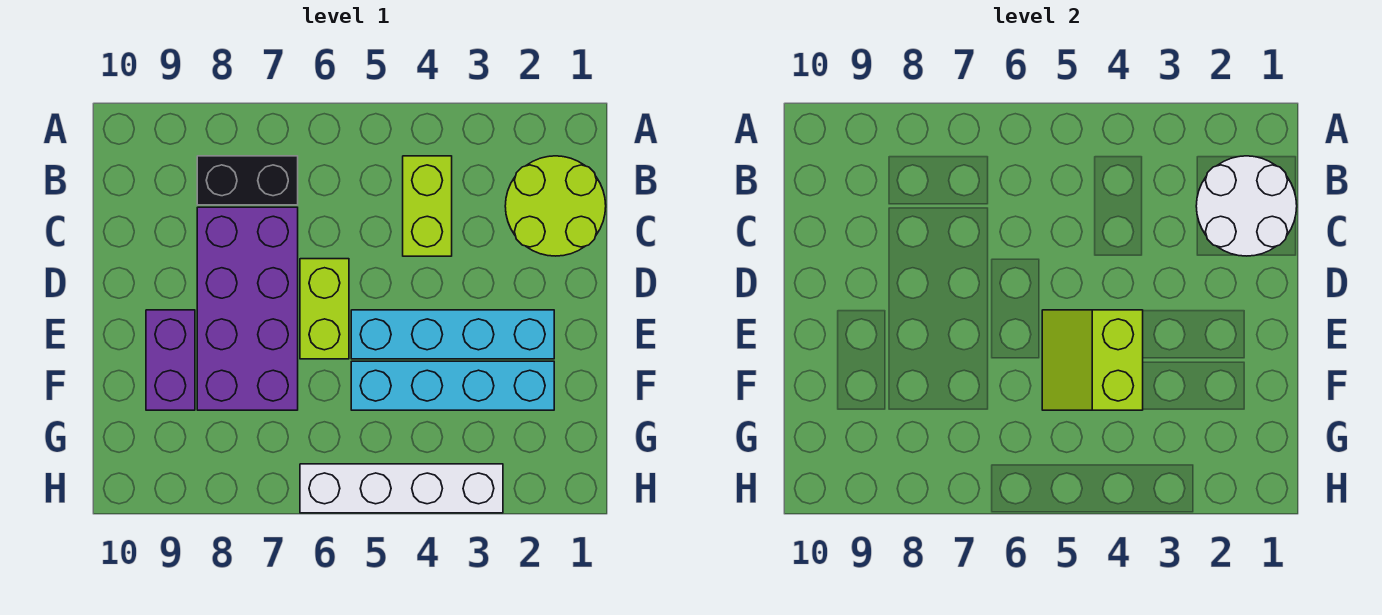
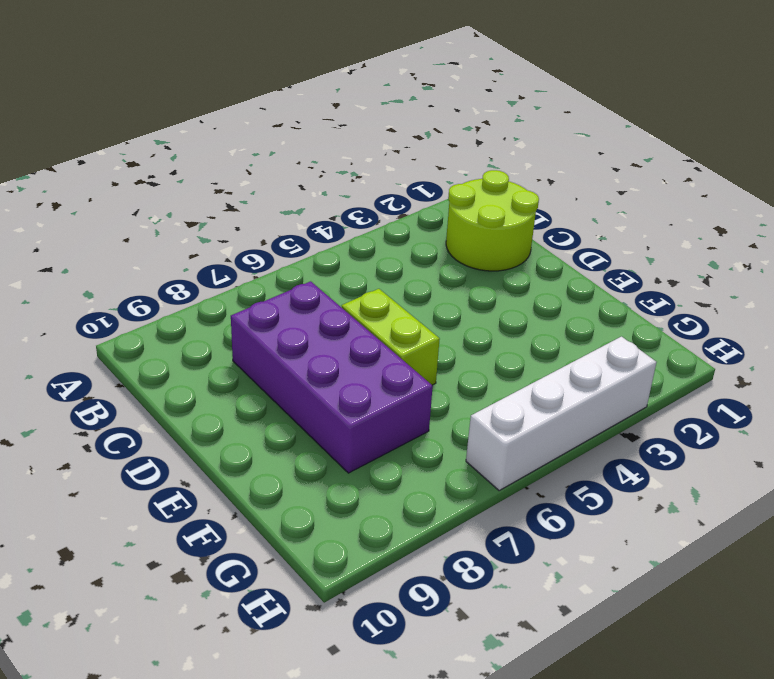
none -> lime brick B4:C4 level 1
none -> black brick B7:B8 level 1

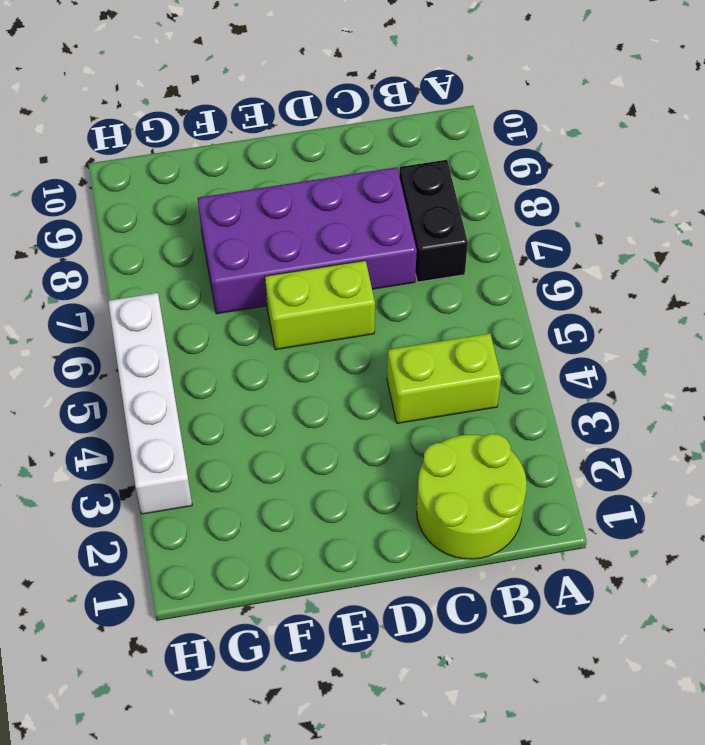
none -> cyan brick E2:E5 level 1
none -> purple brick E9:F9 level 1

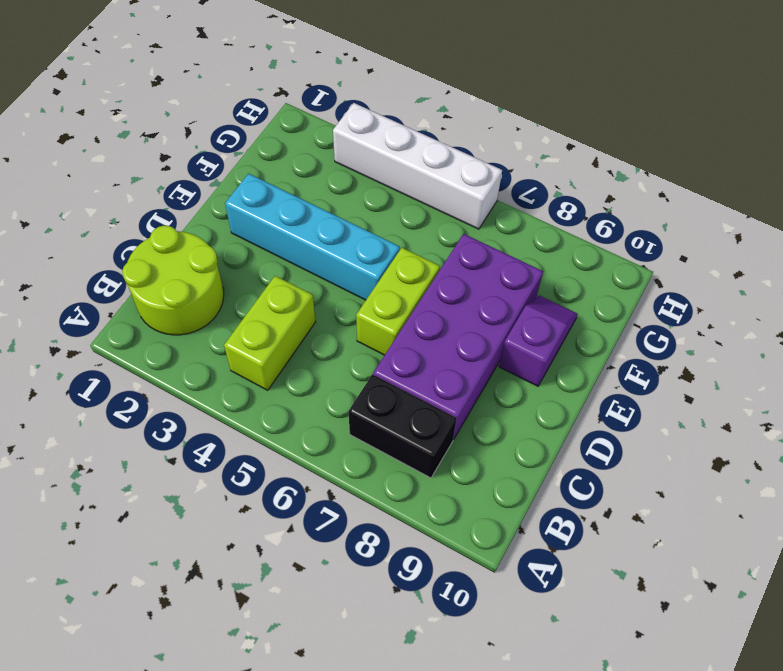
purple slope E9:F9 level 1 top E -> purple brick E9:F9 level 1
none -> cyan brick F2:F5 level 1
none -> white round brick B1:C2 level 2

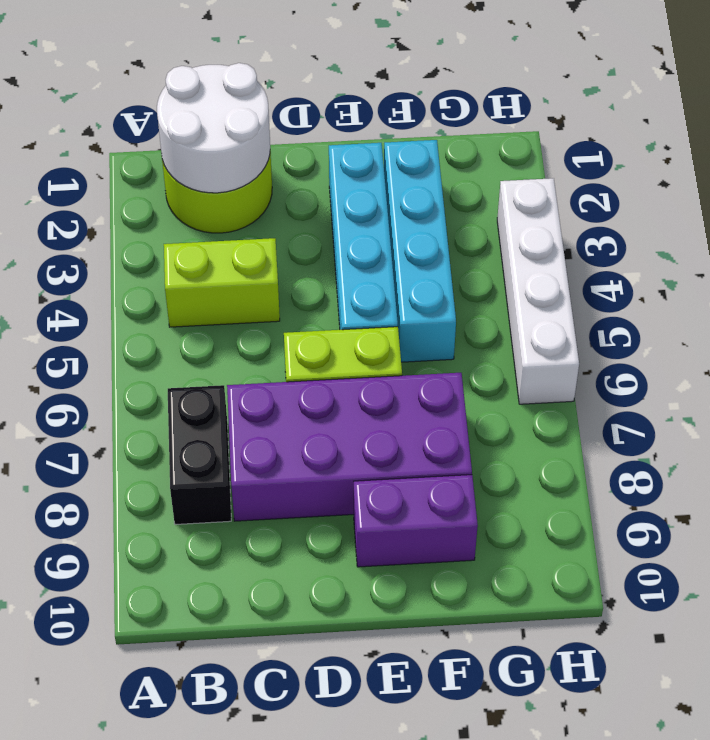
none -> lime slope E4:F5 level 2 top 4

